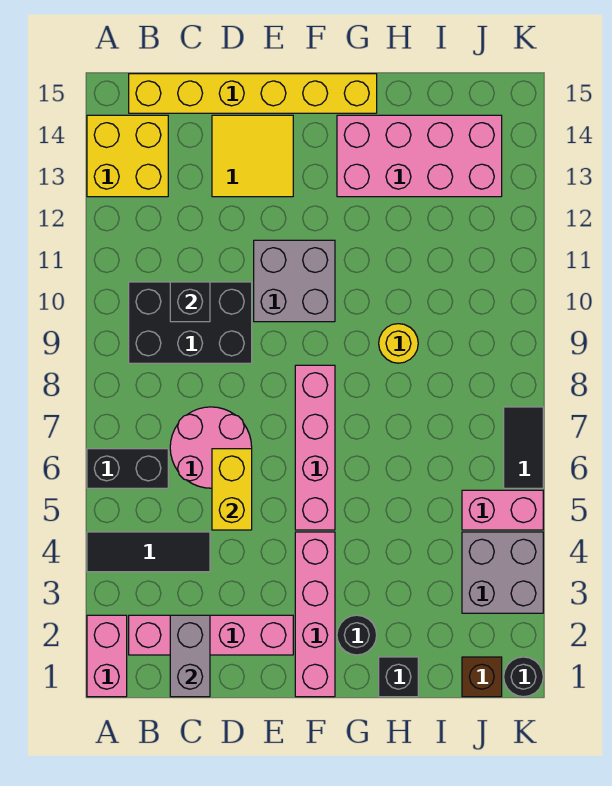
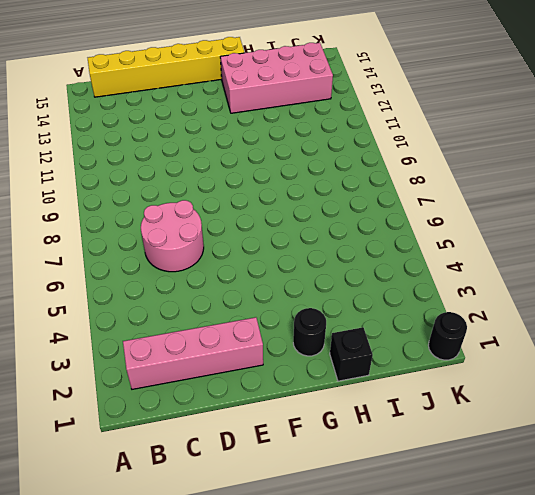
none -> pink brick A1:A2 level 1
none -> black tile A4:C4 level 1
none -> black brick A6:B6 level 1

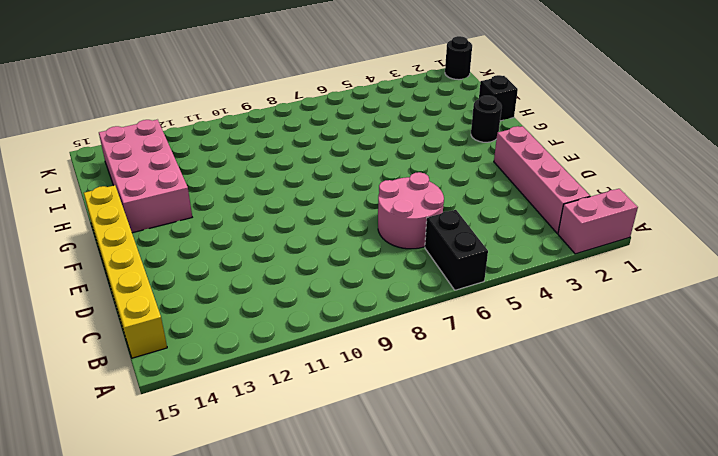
none -> black tile A4:C4 level 1
none -> yellow brick A13:B14 level 1
none -> black brick B9:D10 level 1

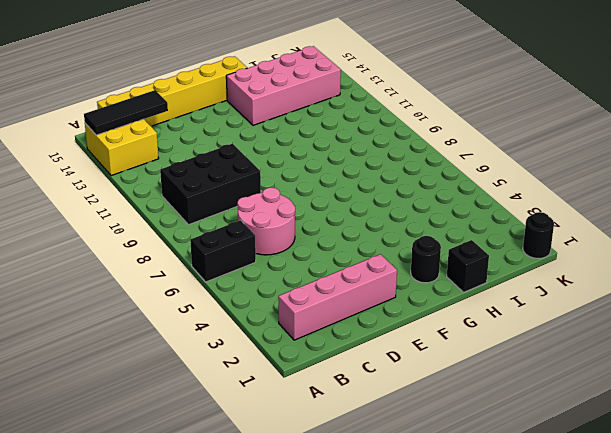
black tile A14:C14 level 2 -> black tile A4:C4 level 1
none -> pink brick A1:A2 level 1
none -> yellow tile D13:E14 level 1
none -> grey brick E10:F11 level 1

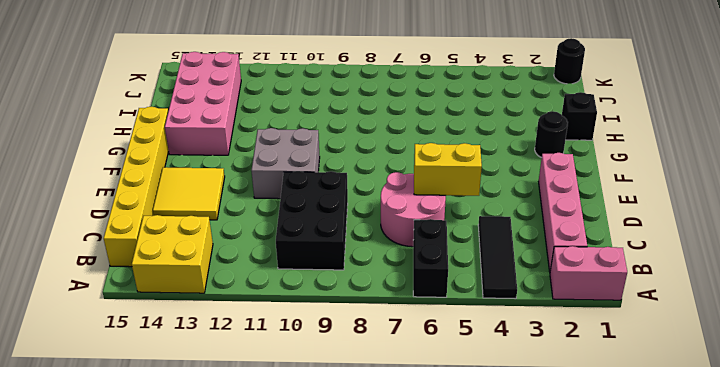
none -> pink brick F1:F4 level 1
none -> pink brick F5:F8 level 1
none -> yellow round brick H9 level 1

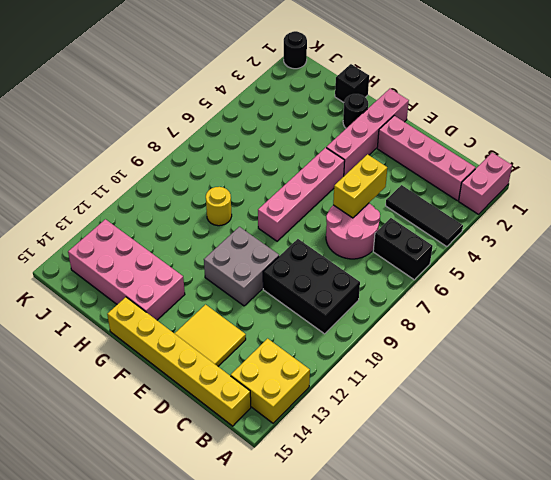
none -> brown brick J1 level 1
none -> grey brick J3:K4 level 1
none -> pink brick J5:K5 level 1

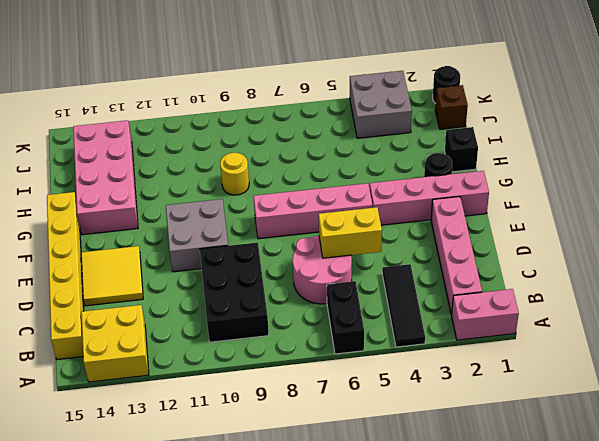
none -> pink brick J5:K5 level 1
none -> black tile K6:K7 level 1
none -> grey brick C1:C2 level 2

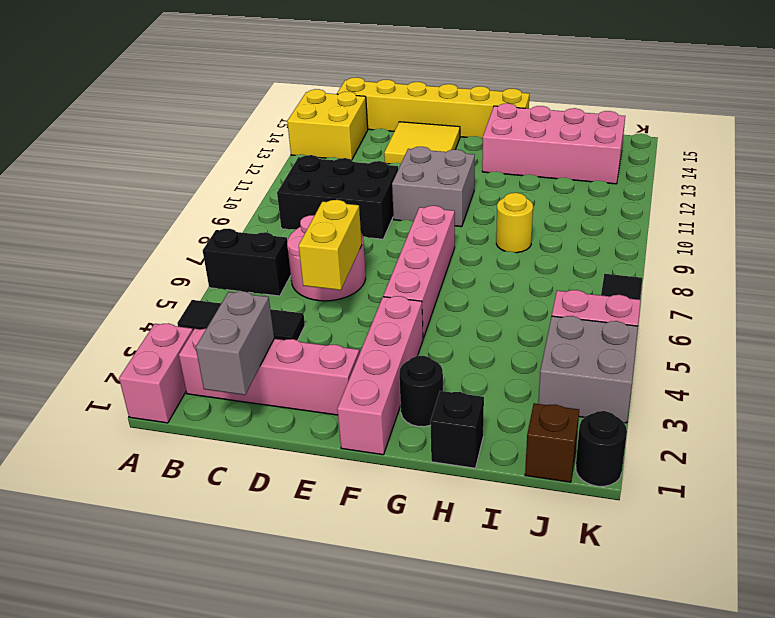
none -> black brick C10 level 2

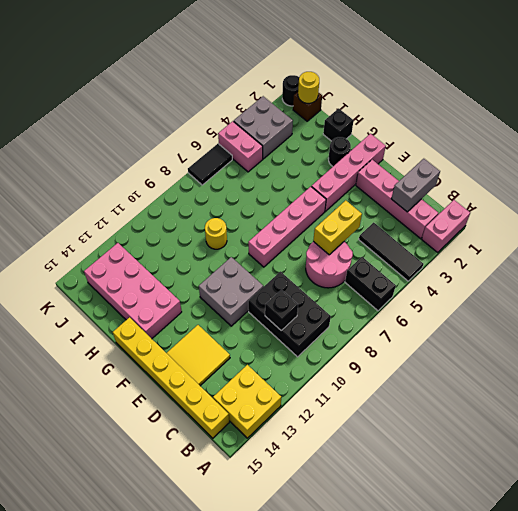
yellow round brick J1 level 2 -> none

